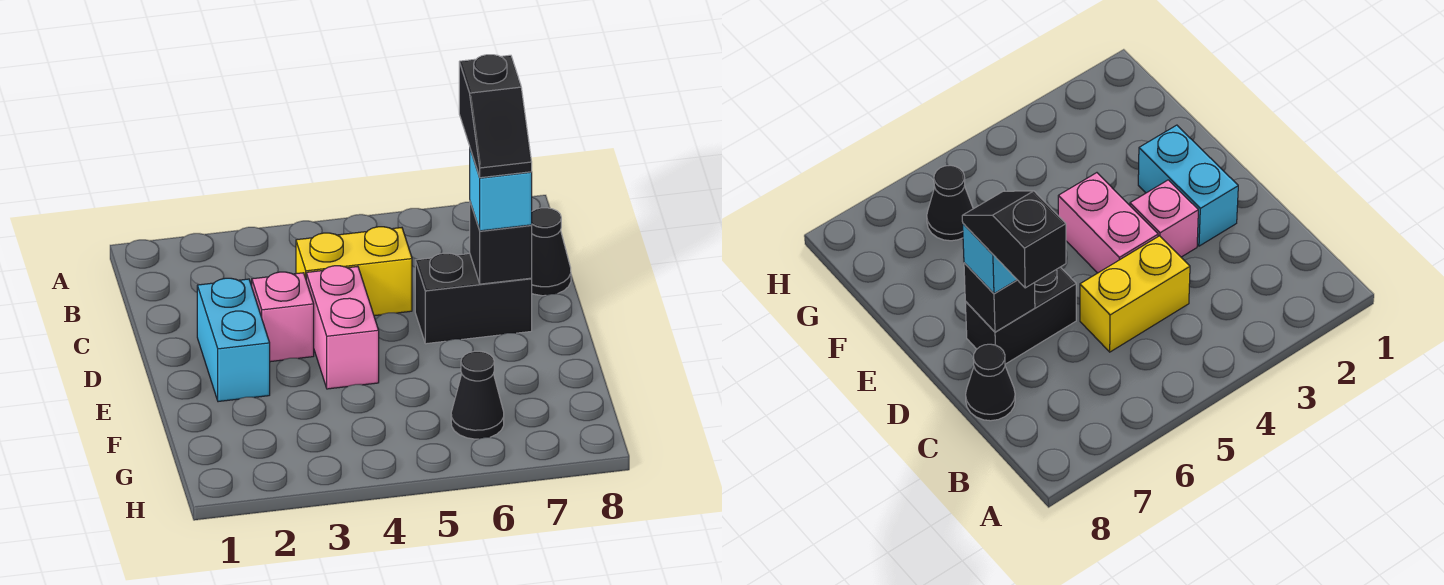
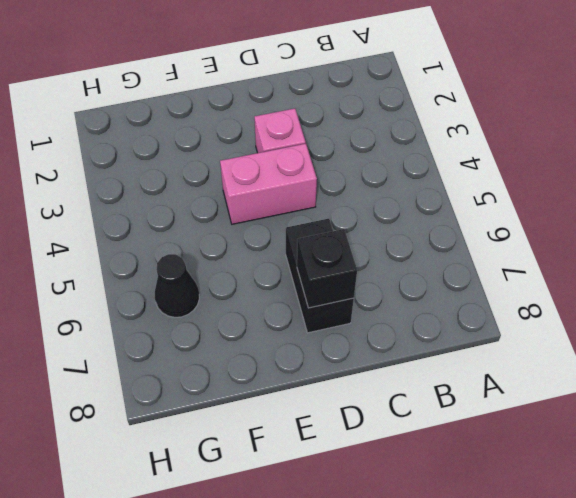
none -> yellow brick C4:C5 level 1
none -> black cone C8 level 1

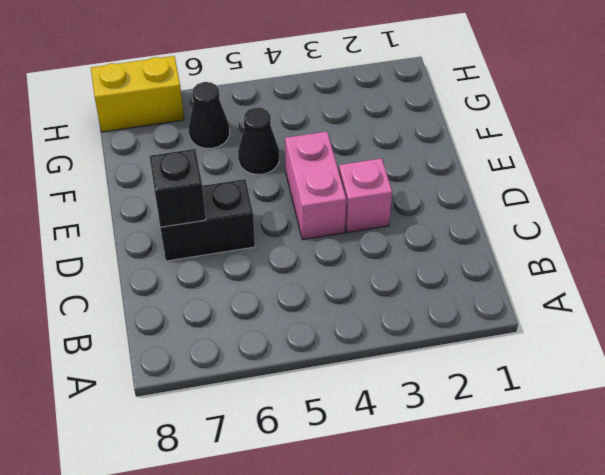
black cone F5 level 1 -> black cone C8 level 1
yellow brick H7:H8 level 1 -> yellow brick C4:C5 level 1
none -> cyan brick D2:E2 level 1
none -> cyan brick D7 level 3

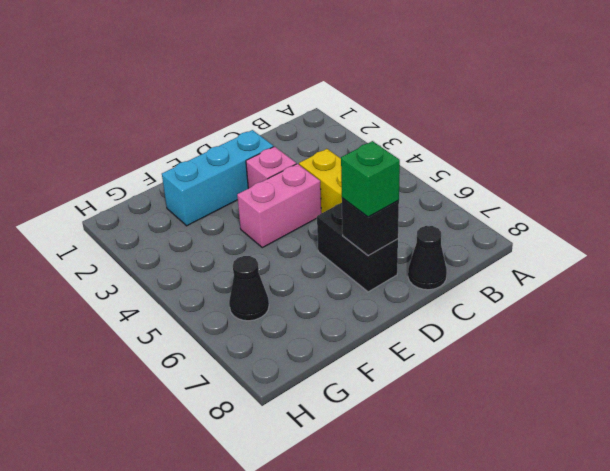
cyan brick D2:F2 level 1 -> cyan brick D2:E2 level 1
green brick D7 level 3 -> cyan brick D7 level 3
none -> black slope C7:D7 level 4 top C

